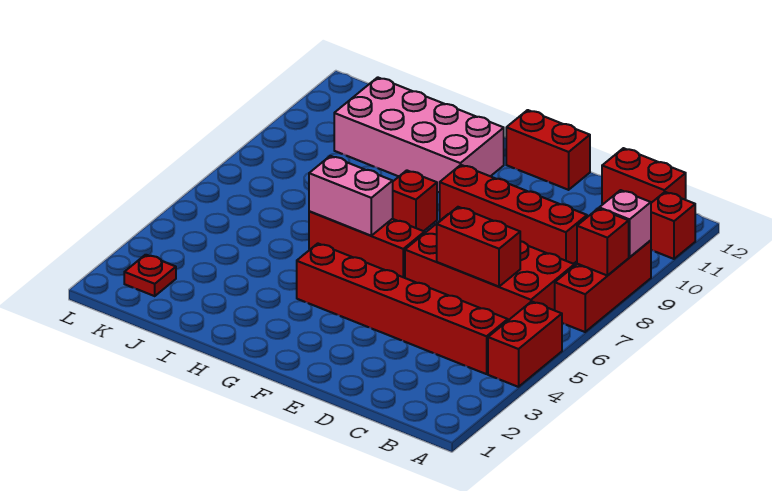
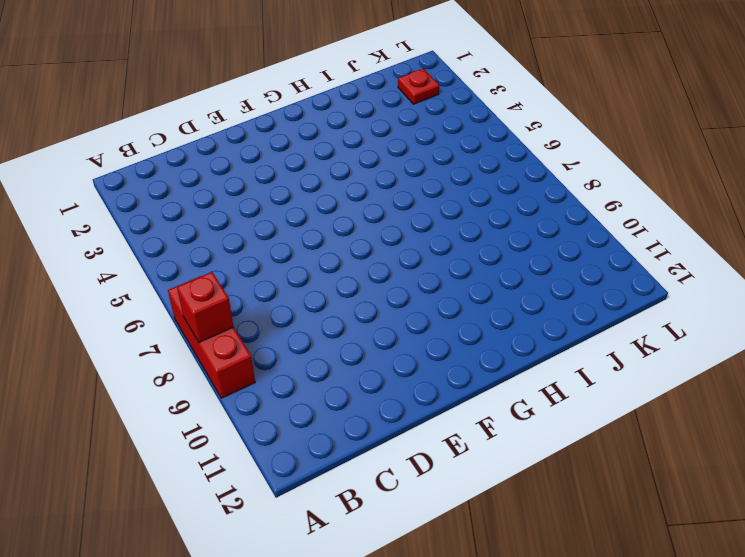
none -> red brick A4:A5 level 1
none -> red brick A11 level 1
none -> red brick B4:G4 level 1

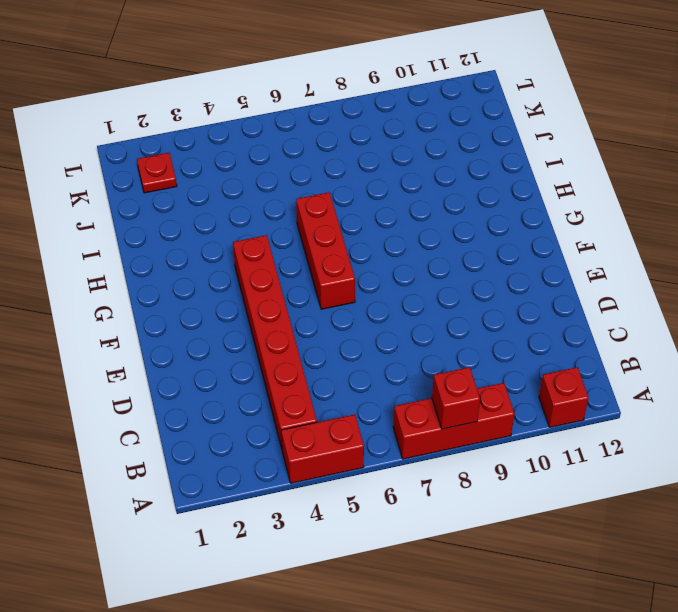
none -> red brick B6:E7 level 1
none -> red brick B12:C12 level 1
none -> red brick C9:F9 level 1

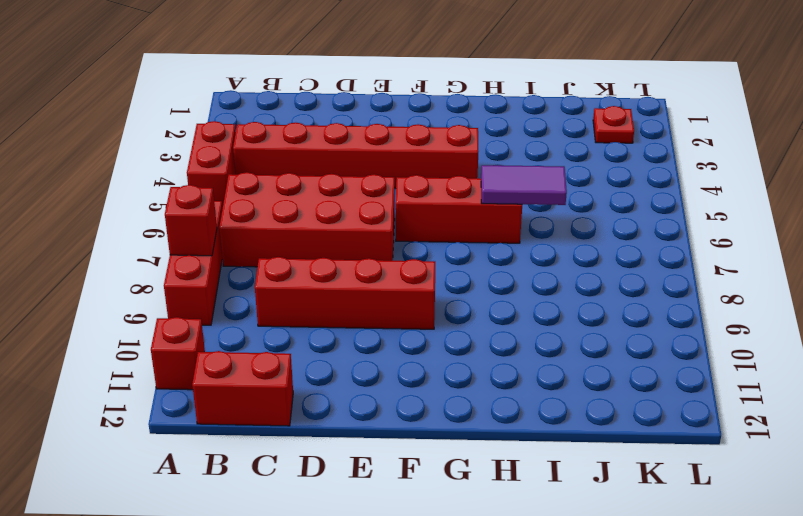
purple tile H6:I6 level 2 -> pink brick G6:H6 level 2
none -> red brick E12:F12 level 1
none -> red brick G8 level 1
none -> pink brick G10:J11 level 1

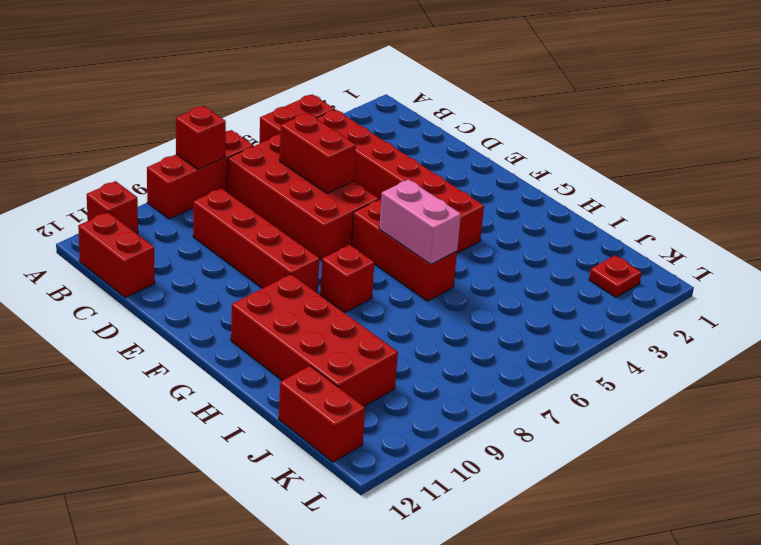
red brick G10:J11 level 1 -> pink brick G10:J11 level 1
red brick J12:K12 level 1 -> red brick E12:F12 level 1
none -> pink brick A9 level 2

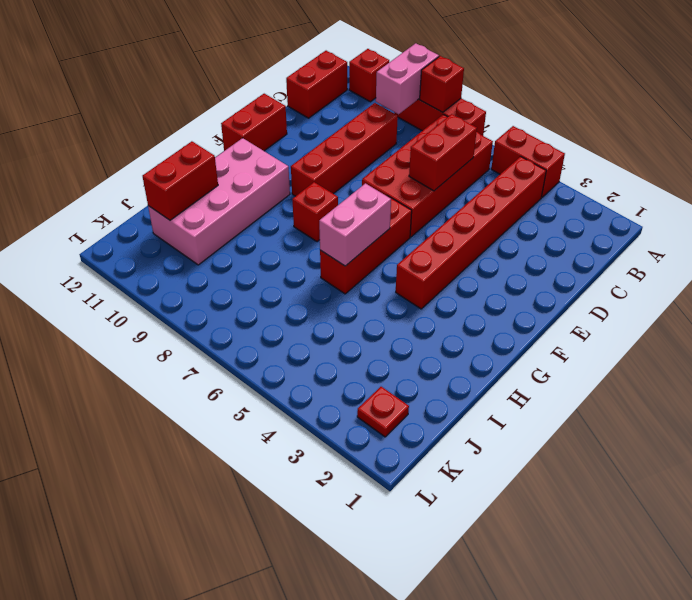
pink brick A9:B9 level 2 -> pink brick A9 level 2
red brick I11:J11 level 2 -> none

